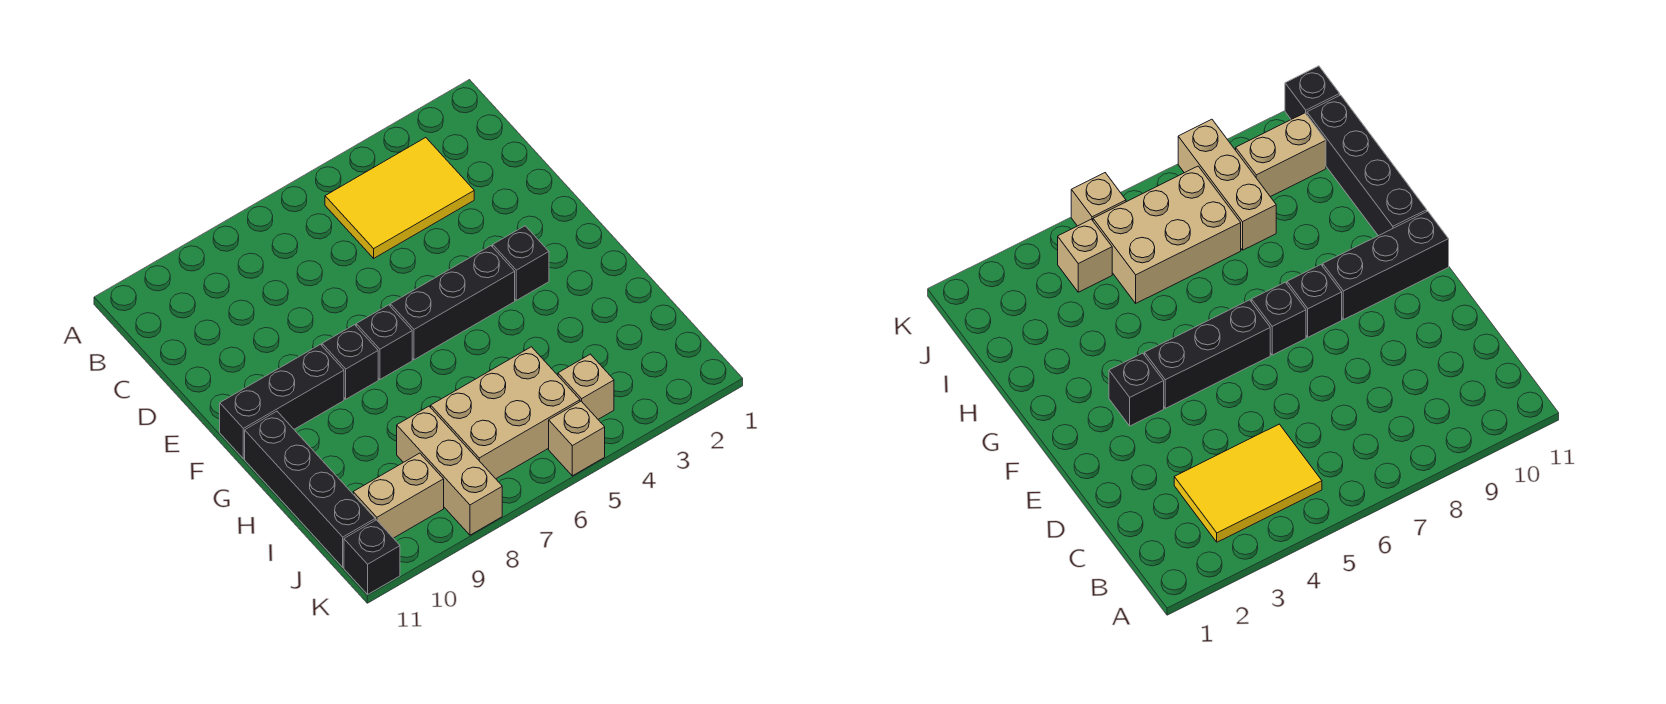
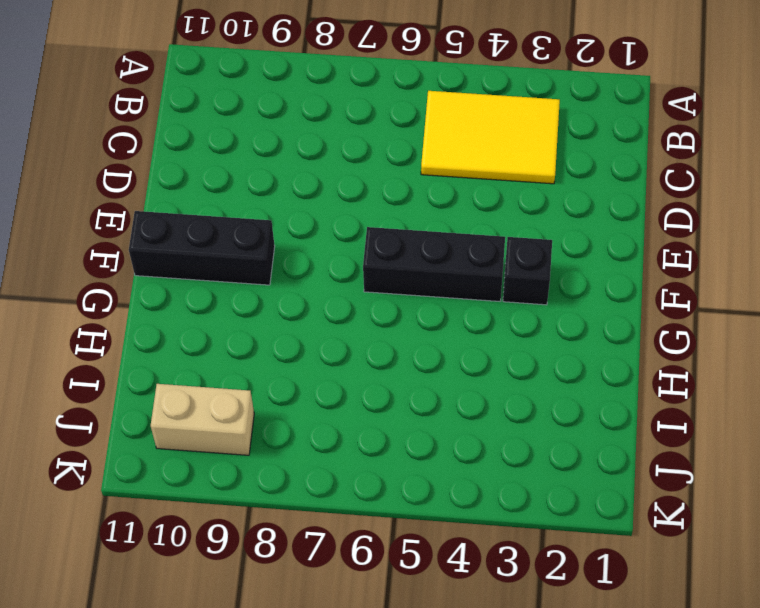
none -> black brick F7 level 1
none -> black brick F8 level 1
none -> black brick G11:J11 level 1

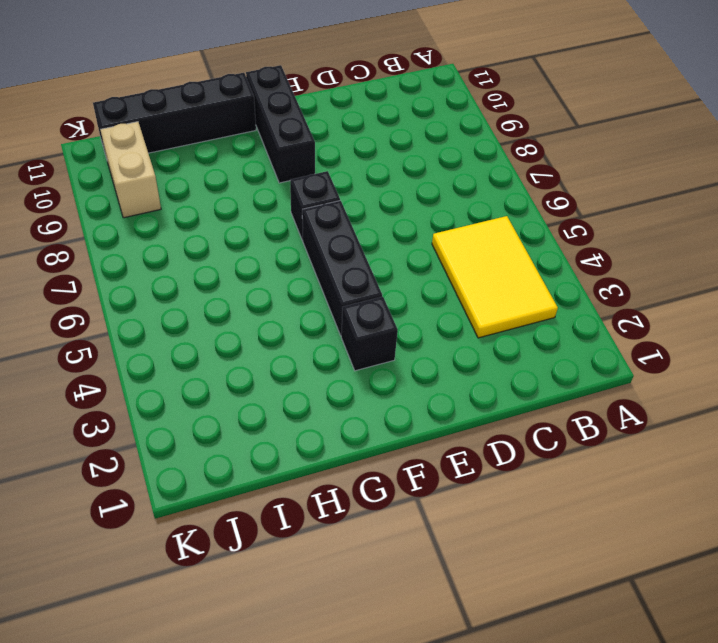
none -> black brick F8 level 1
none -> tan brick I5:J7 level 1
none -> tan brick I8:K8 level 1

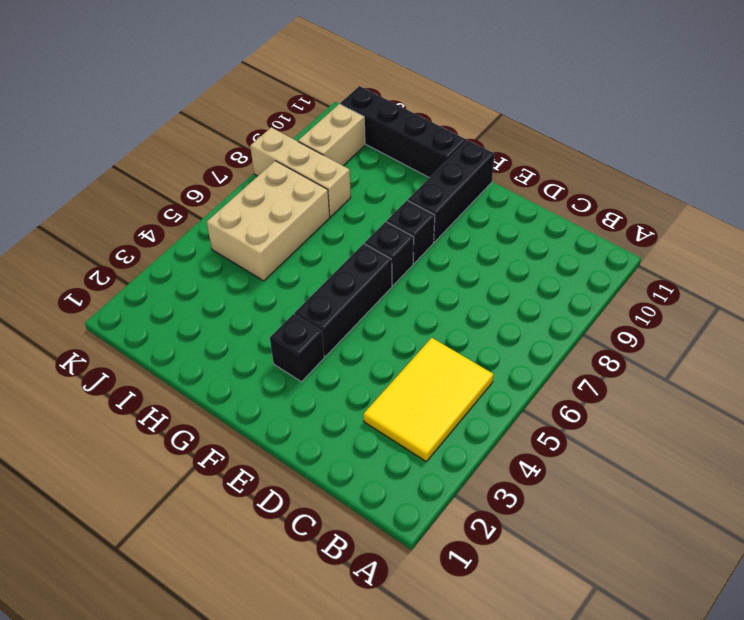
none -> tan brick J4 level 1
none -> tan brick K5 level 1
none -> black brick K11 level 1

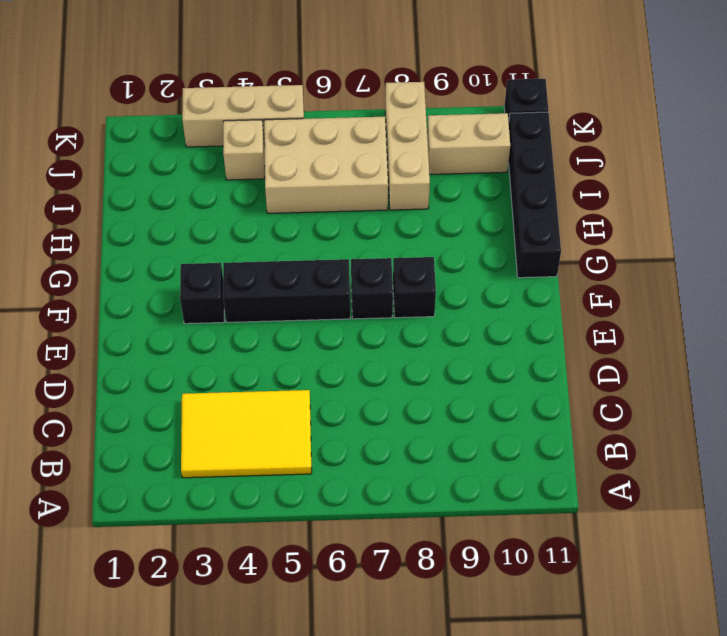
tan brick K3:K5 level 1 -> tan brick K5 level 1
none -> black brick F9:F11 level 1

